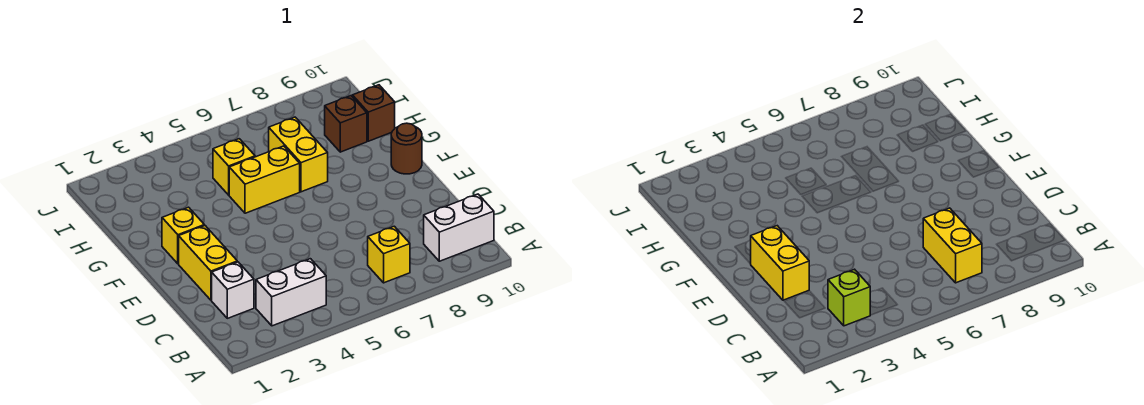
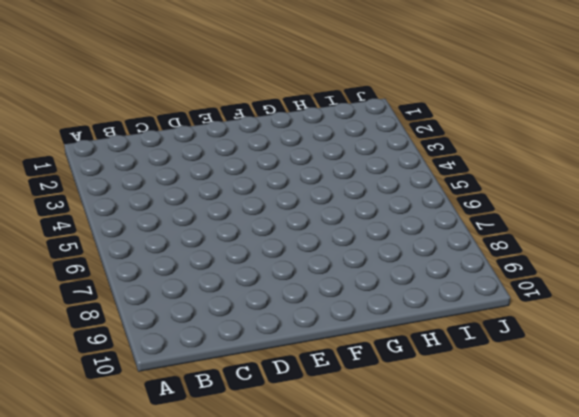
none -> white brick B3:B4 level 1
none -> yellow brick B7 level 1
none -> white brick B9:B10 level 1

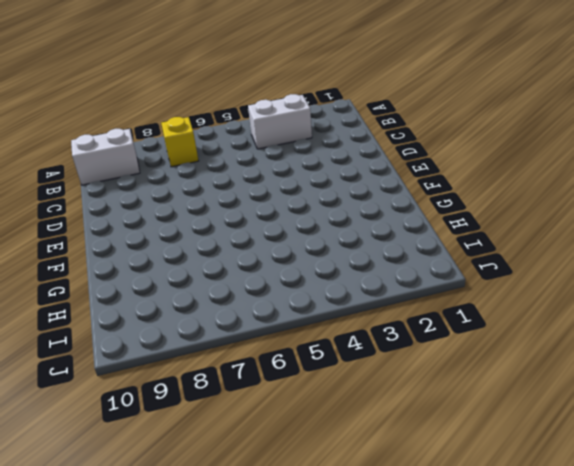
none -> white brick C2 level 1
none -> yellow brick D2:E2 level 1
none -> yellow brick F2 level 1

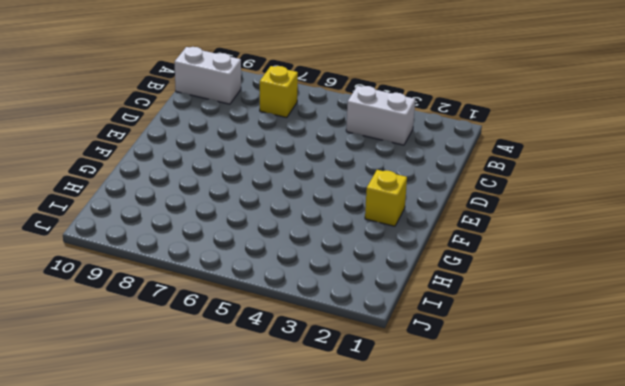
none -> white brick C2 level 1
none -> yellow brick D2:E2 level 1
none -> brown round brick F10 level 1

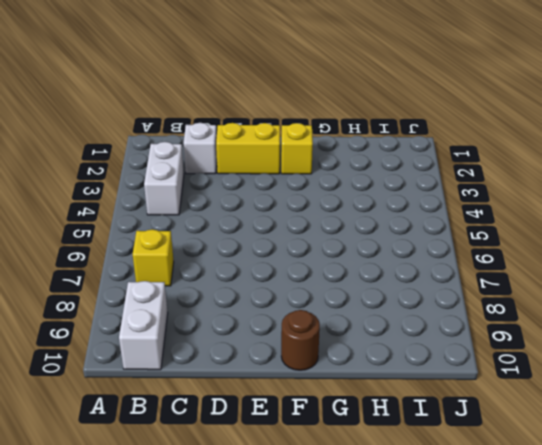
none -> yellow brick G5:G6 level 1
none -> yellow brick G7:H7 level 1
none -> yellow brick H5 level 1

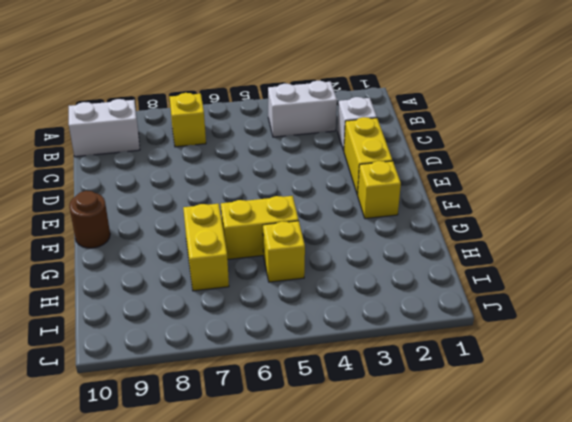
none -> brown brick H9 level 1
none -> brown brick H10 level 1
none -> lime brick B3 level 2

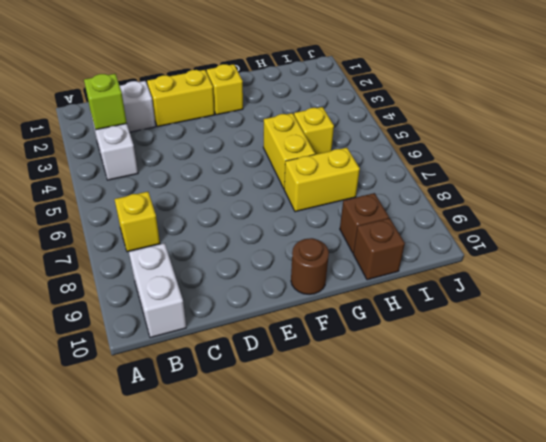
none -> yellow brick B7:C7 level 2
none -> yellow brick D2:E2 level 2

